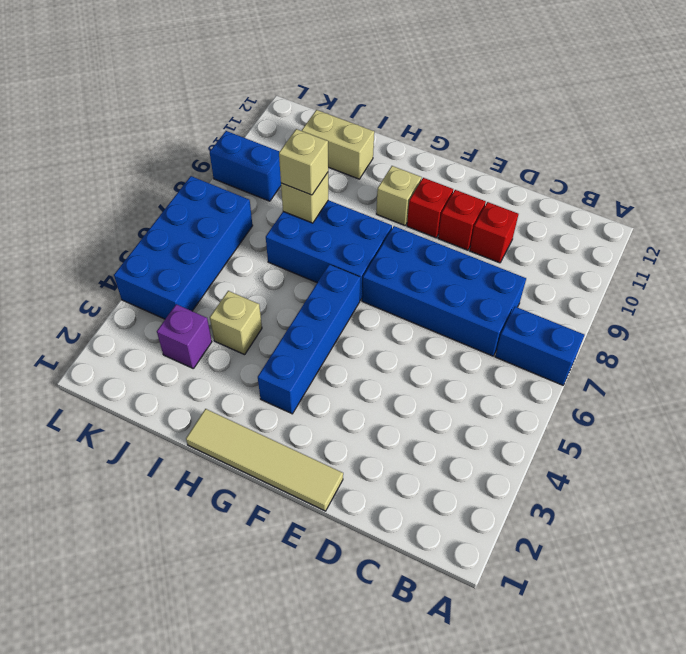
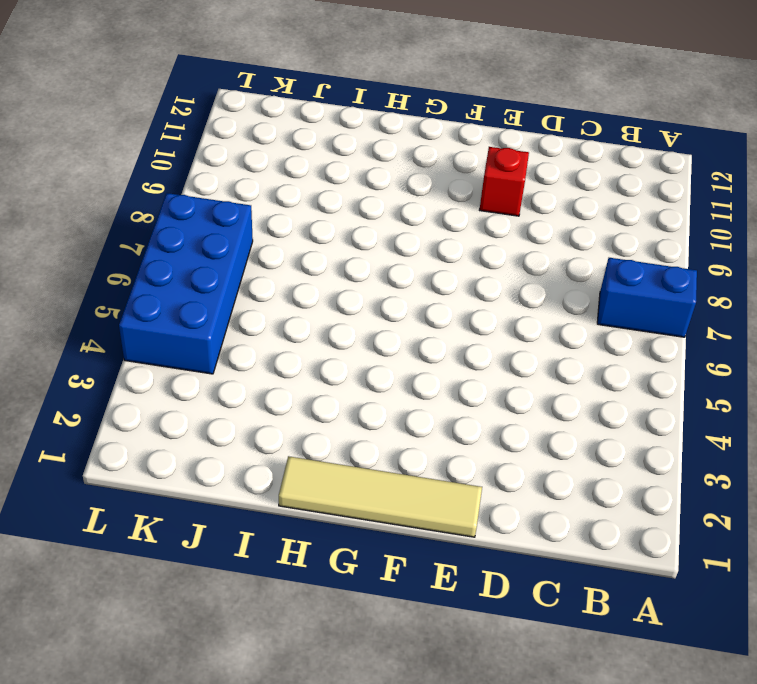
none -> blue brick C7:F8 level 1
none -> red brick D10 level 1
none -> red brick F10 level 1

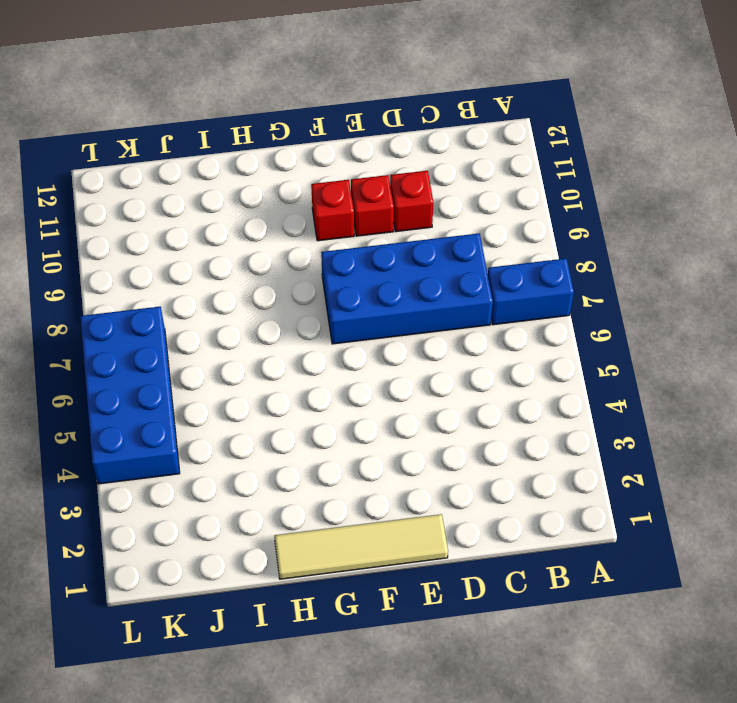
none -> blue brick G3:G6 level 1
none -> blue brick G7:I8 level 1
none -> tan brick G10 level 1

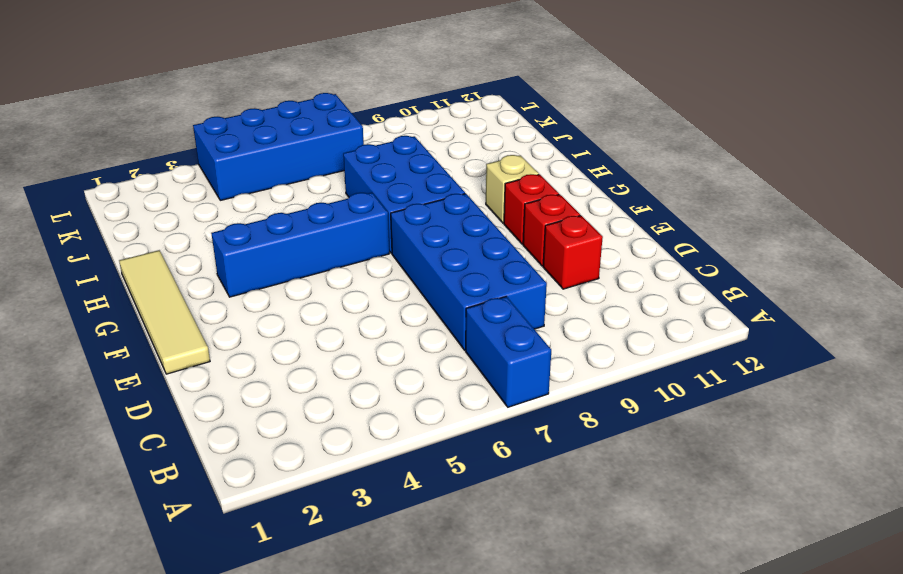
none -> tan brick I4 level 1
none -> tan brick I11:J11 level 1
none -> purple brick J3 level 1

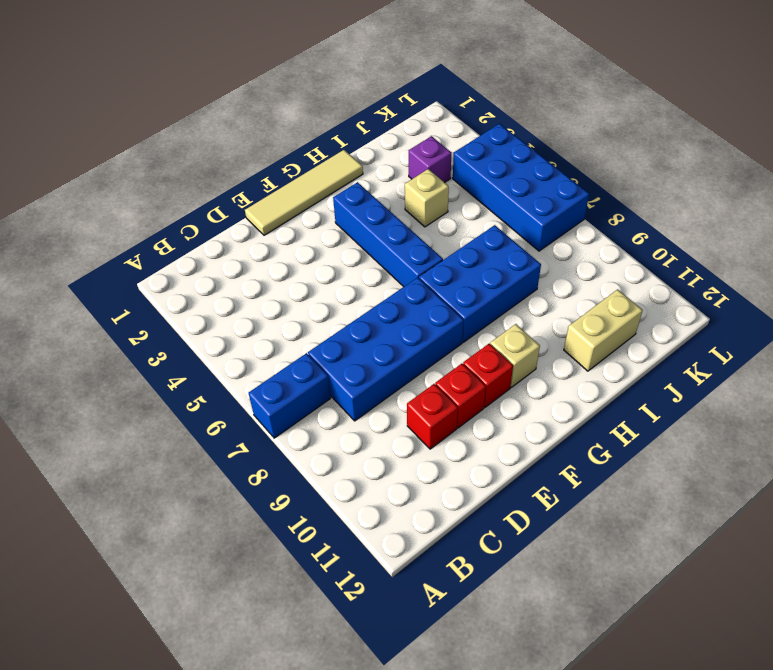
none -> blue brick K9:L9 level 1
none -> tan brick I8 level 2
none -> tan brick I8 level 3

